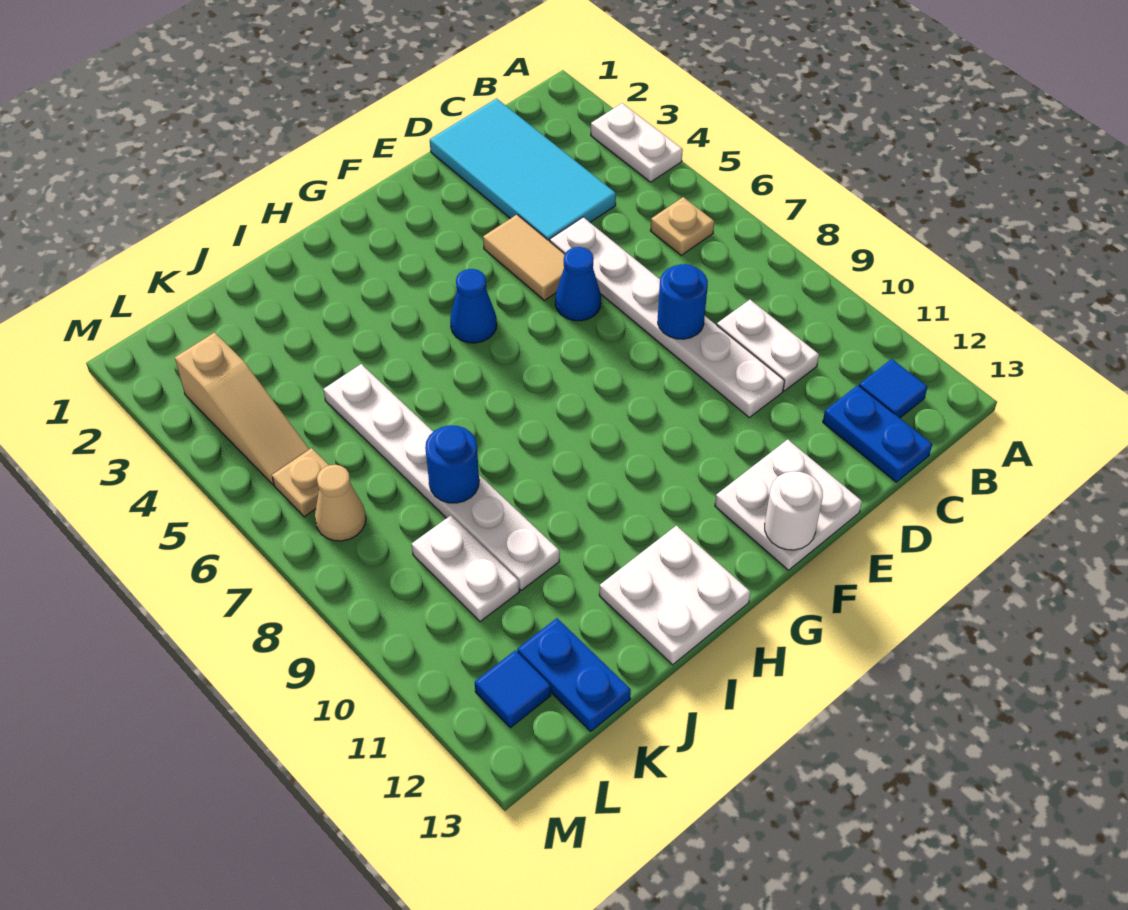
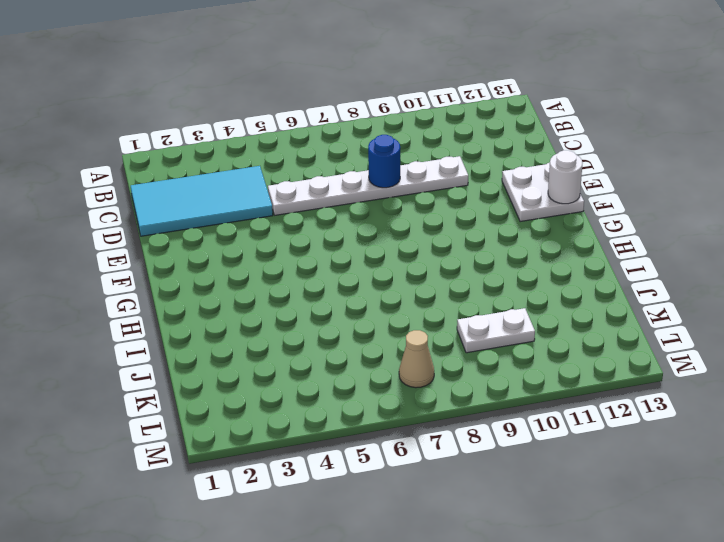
none -> white plate A3:A4 level 1
none -> tan plate B6 level 1
none -> blue tile B12 level 1

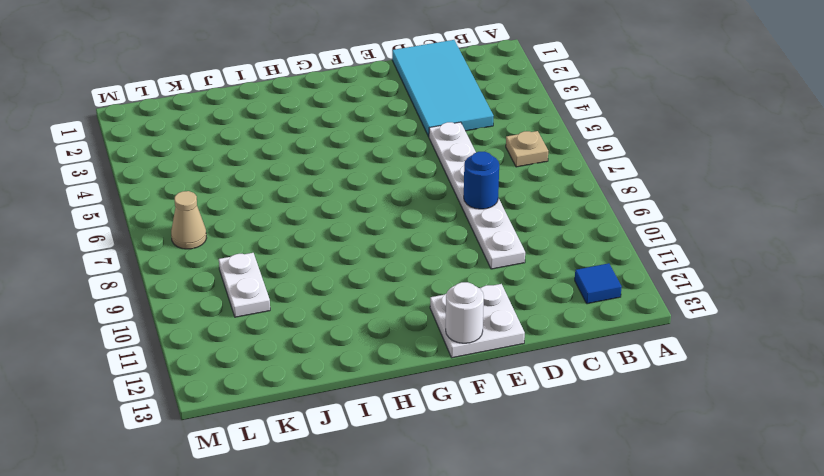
none -> white plate A3:A4 level 1
none -> white plate C9:C10 level 1
none -> blue plate C12:C13 level 1

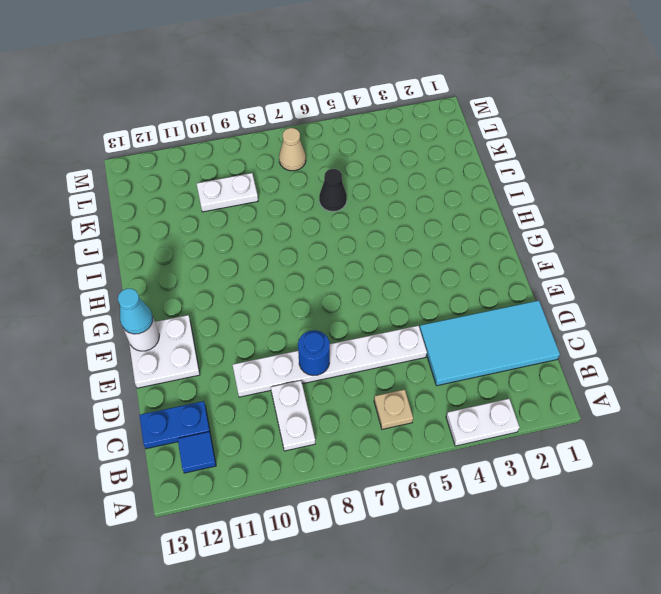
white plate B9:C9 level 1 -> white plate C9:C10 level 1
cyan cone F13 level 3 -> none
black cone J6 level 1 -> white plate J5:J10 level 1
none -> tan tile E4:E5 level 1
none -> blue cone E6 level 1
none -> blue cone G5 level 1

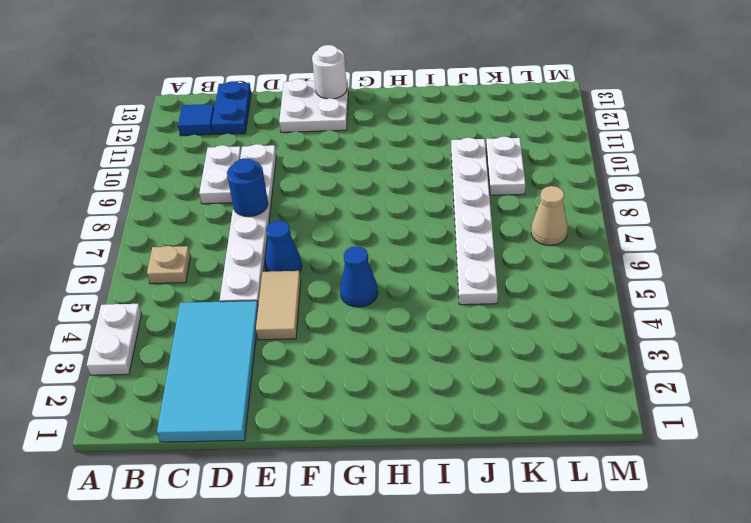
none -> white plate H12:I13 level 1
none -> blue plate K12:K13 level 1
none -> tan slope L3:L5 level 1 top 3

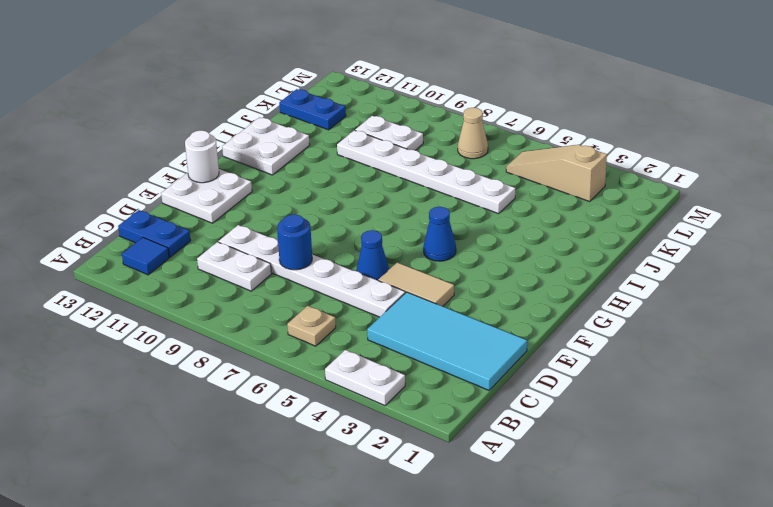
none -> tan plate L6 level 1
none -> blue tile L12 level 1
none -> blue round brick J8 level 2

